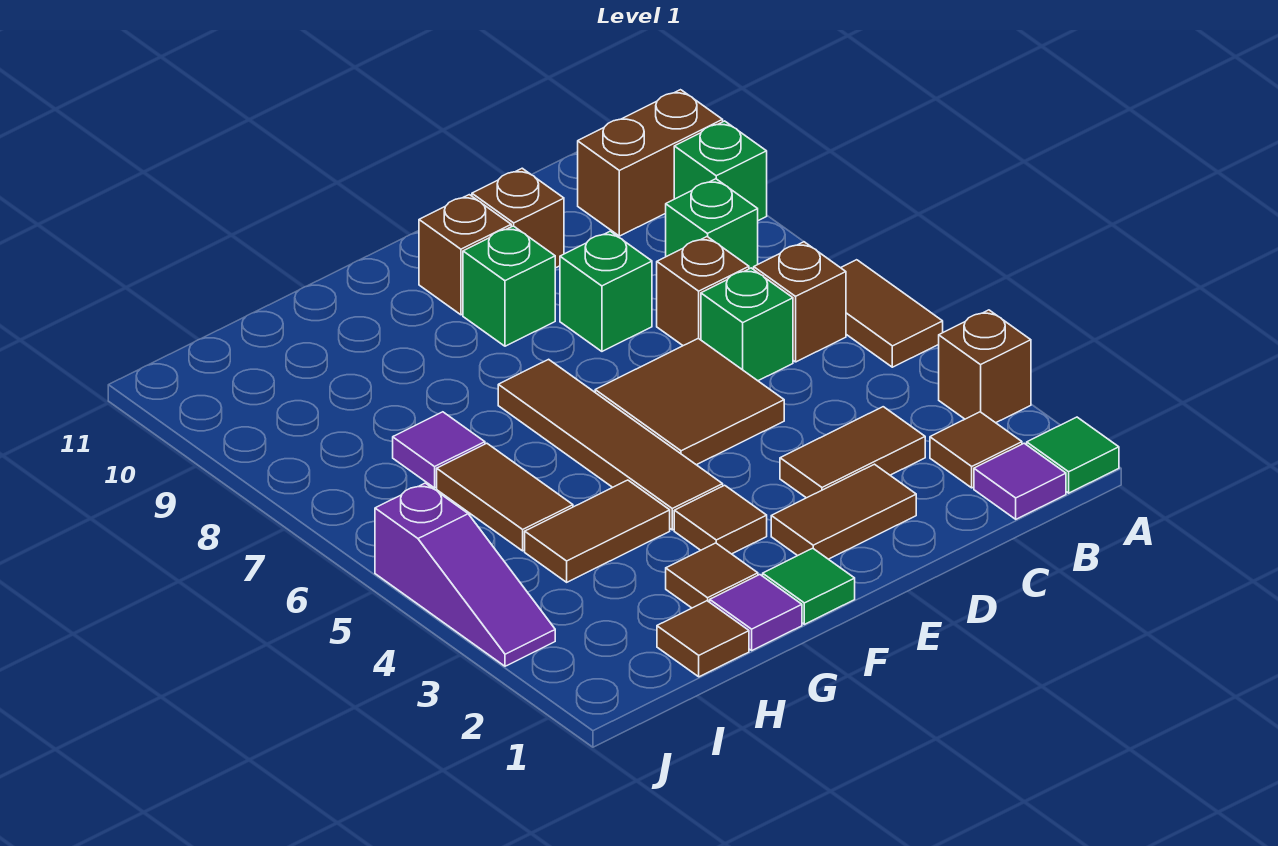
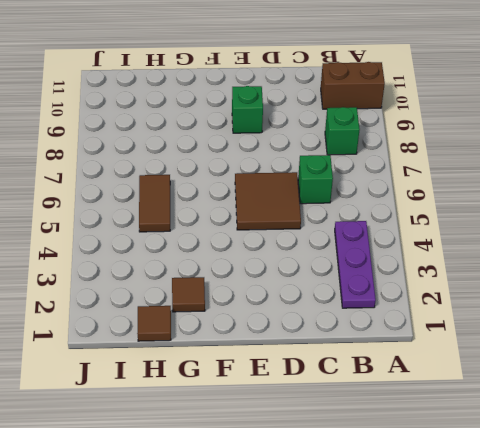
purple plate B2:B4 level 1 -> brown tile B2 level 1
none -> green tile A1 level 1
none -> brown brick A3 level 1
none -> brown tile A5:A6 level 1

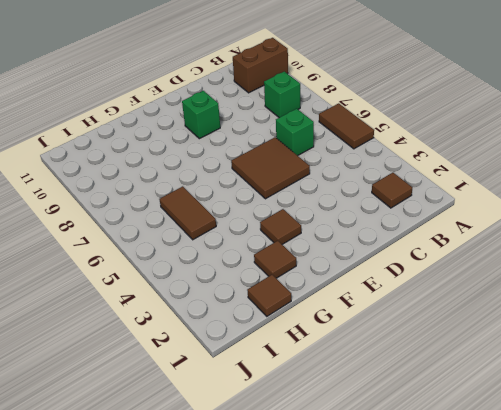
none -> green tile A1 level 1
none -> brown brick A3 level 1
none -> green brick A9 level 1

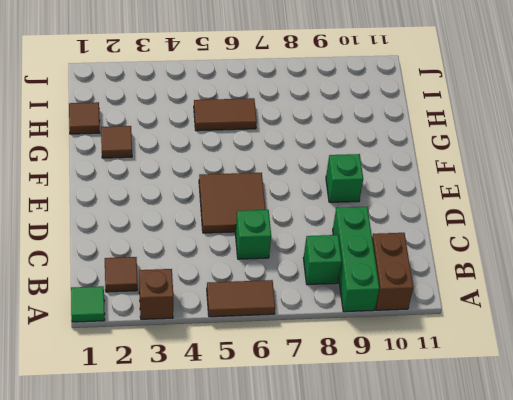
green brick A9:C9 level 1 -> green brick A9 level 1
none -> purple tile B1 level 1
none -> brown brick B6 level 1
none -> brown tile C3:D3 level 1

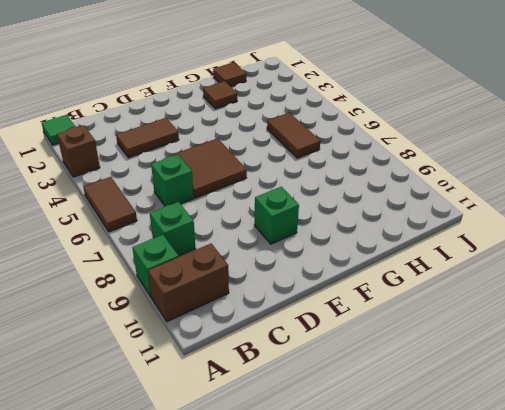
none -> purple tile B1 level 1
none -> brown tile B2 level 1
none -> brown brick B6 level 1

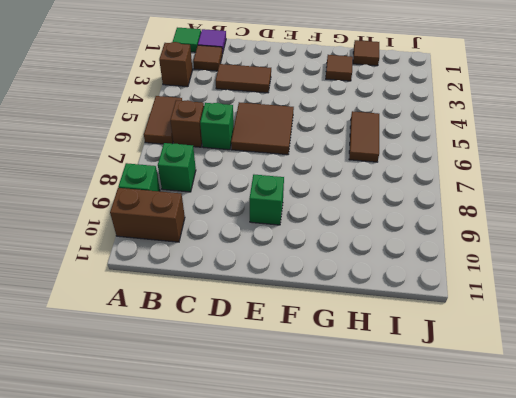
none -> brown brick C7 level 1
none -> brown tile D2:E2 level 1
none -> green brick D8 level 1

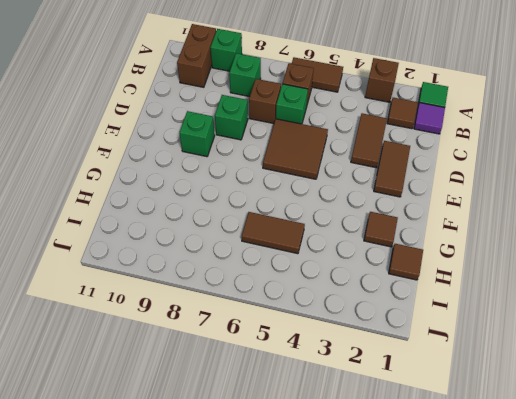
none -> brown brick D10 level 1
none -> brown brick E10 level 1
none -> green tile F1 level 1

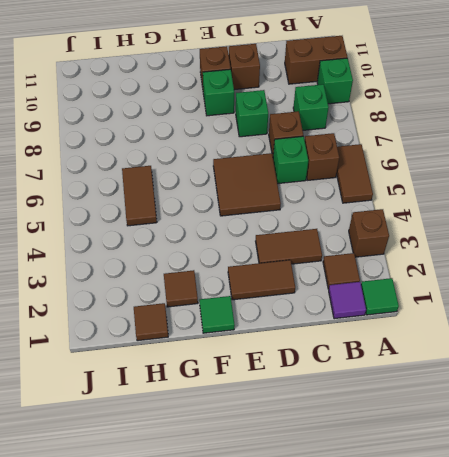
none -> brown tile F3 level 1
none -> brown tile F4:F7 level 1
none -> purple tile G1 level 1

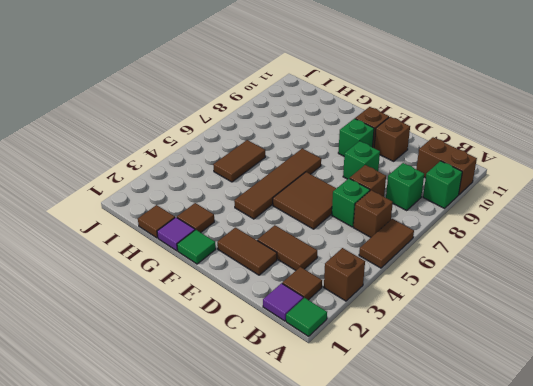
none -> brown tile F3 level 1
none -> brown tile G4:H4 level 1
none -> purple tile H7 level 1

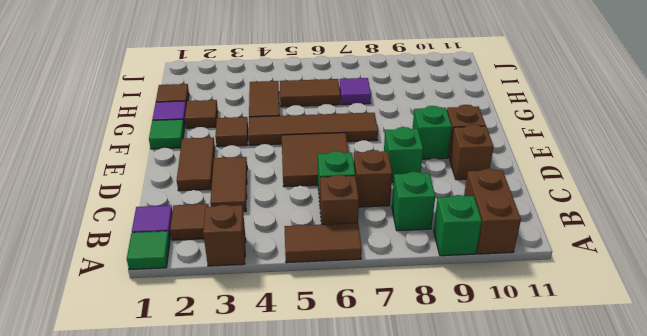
none -> purple slope J3:J5 level 1 top 5

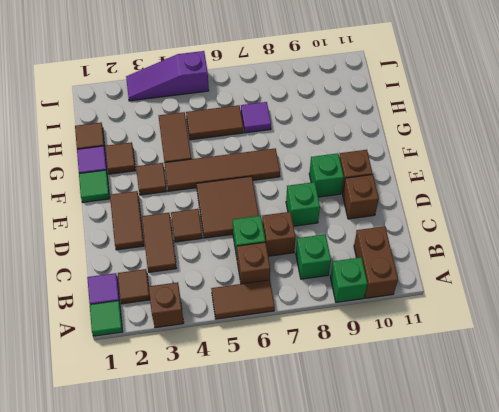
brown tile D4 level 1 -> none

